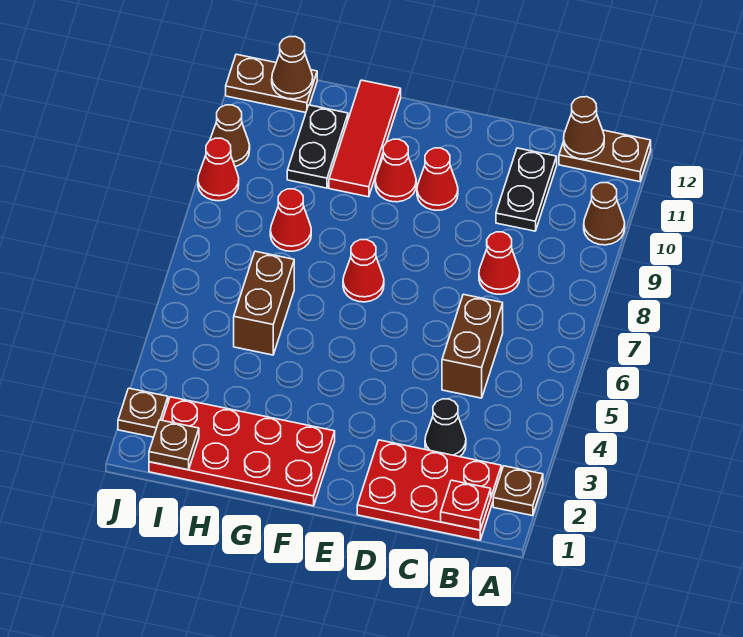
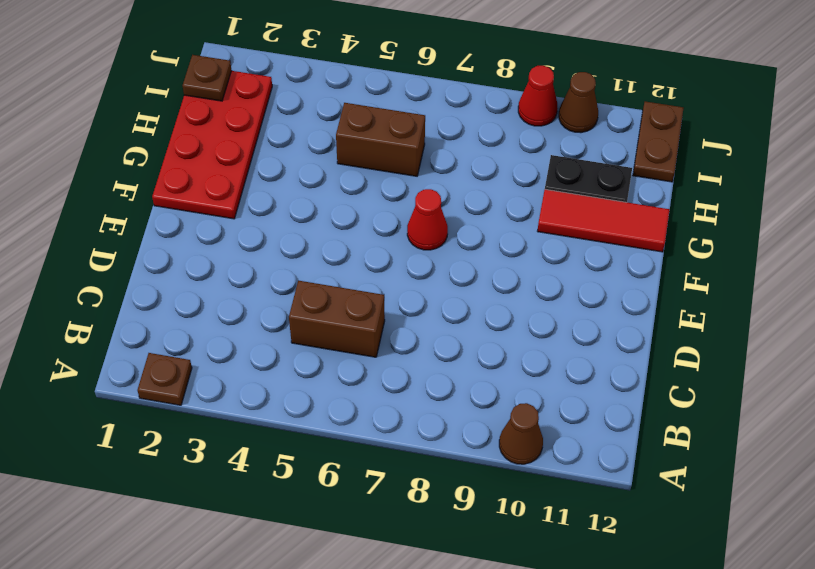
none -> brown plate A12:B12 level 1
none -> red plate B1:D2 level 1
none -> black cone C3 level 1

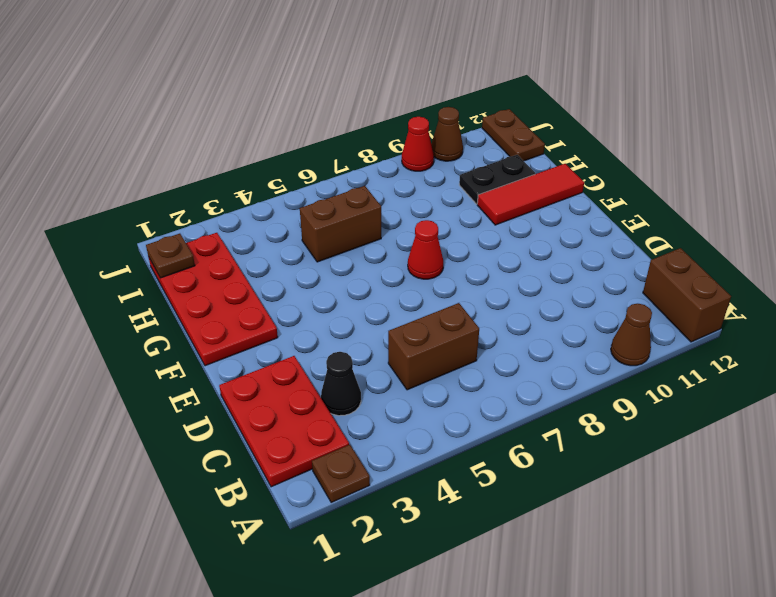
brown brick A12:B12 level 1 -> brown plate A12:B12 level 1
none -> red cone C8 level 1
none -> black plate C10:C11 level 1
none -> red cone E10 level 1

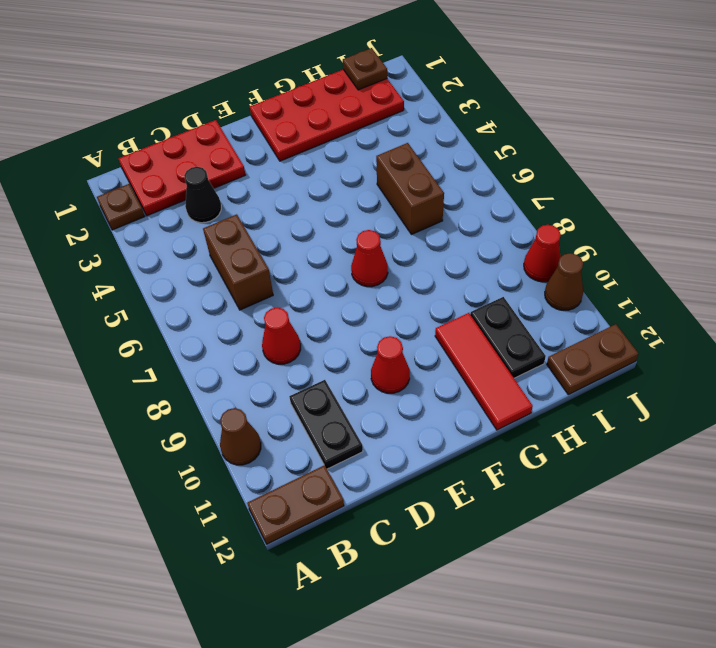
none -> red cone F10 level 1
none -> red cone H8 level 1
none -> brown plate J2 level 1

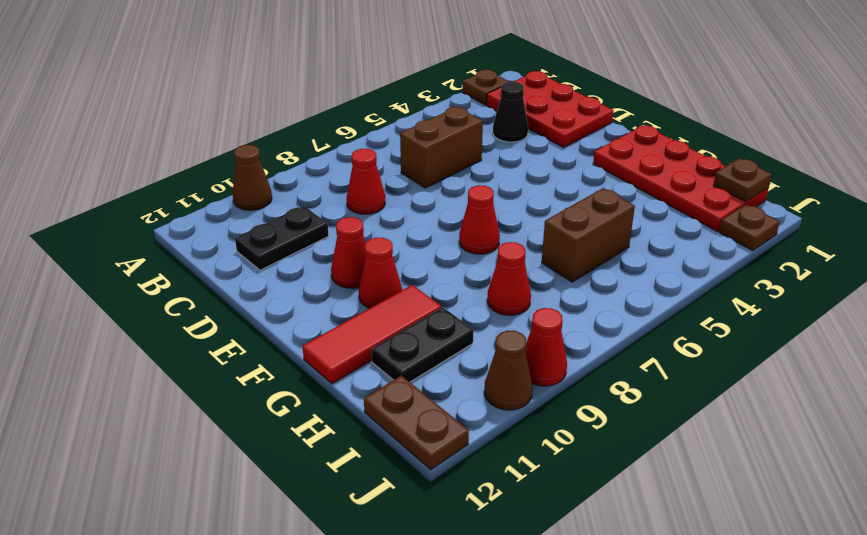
none -> brown plate A12:B12 level 1
none -> red plate B1 level 2
none -> brown cone B12 level 2

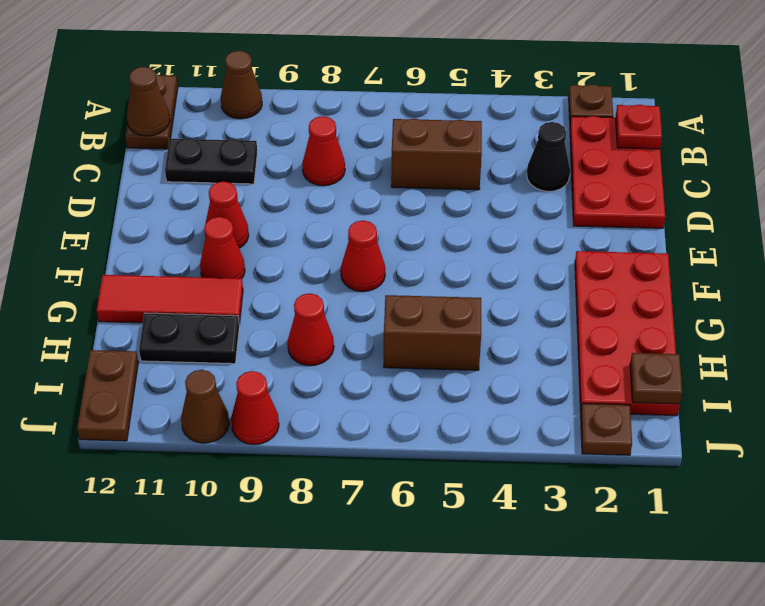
none -> brown cone I12 level 2

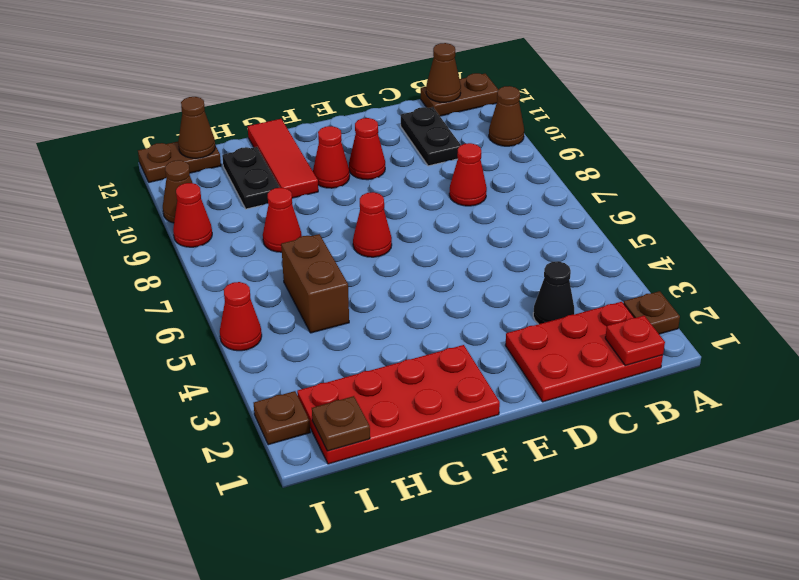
red cone J5 level 1 -> none
none -> brown brick C5:C6 level 1

